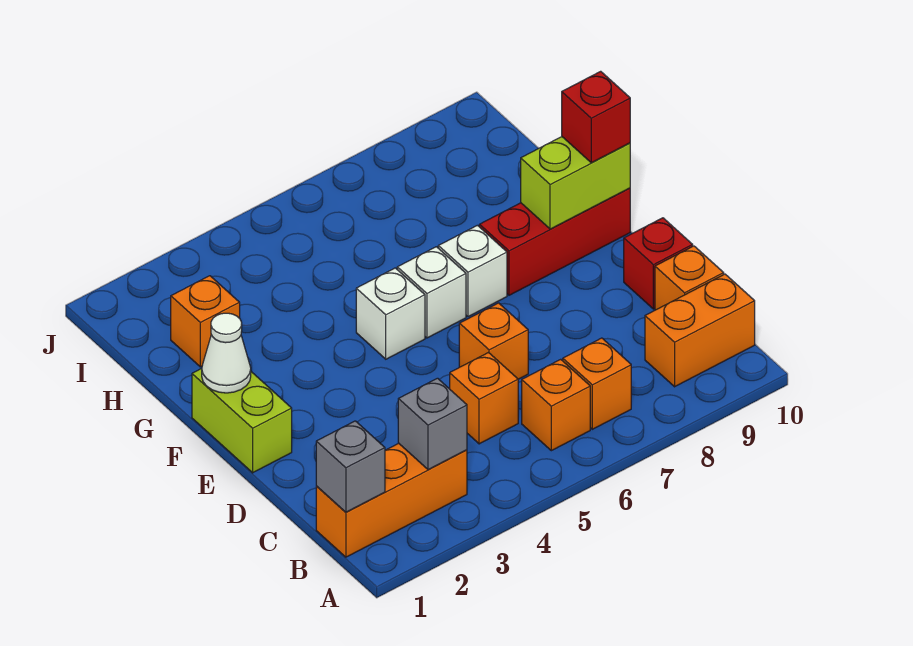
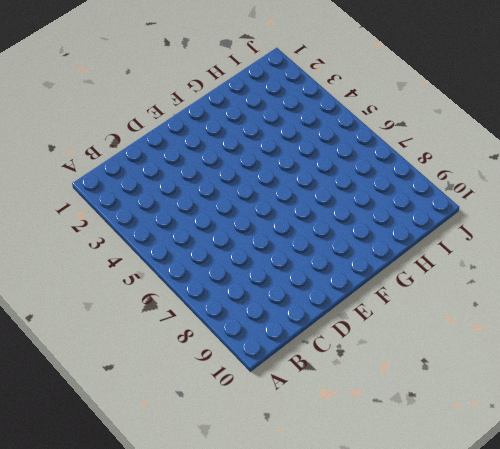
none -> orange brick B1:B3 level 1
none -> orange brick B6 level 1
none -> orange brick B7 level 1

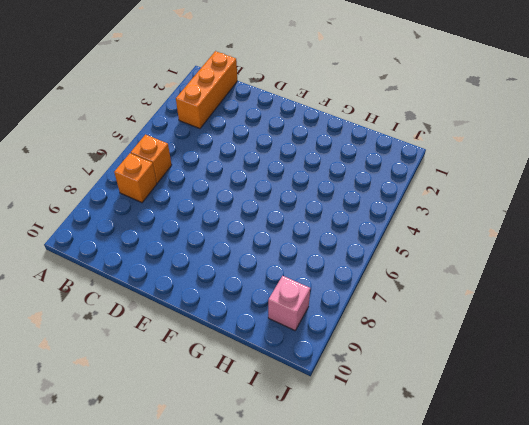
pink brick I9 level 1 -> none
none -> orange brick B9:B10 level 1
none -> orange brick C5 level 1
none -> orange brick C10 level 1

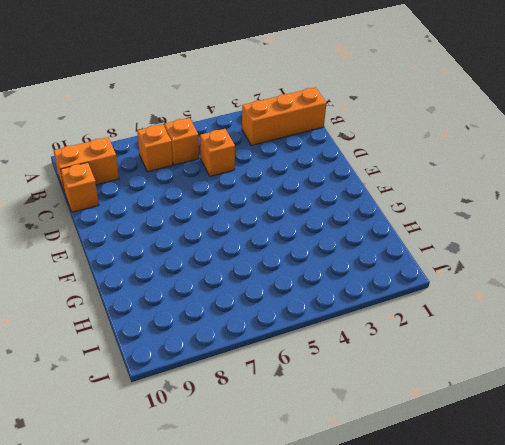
none -> orange brick D6 level 1
none -> red brick D10 level 1
none -> lime brick E1:F1 level 1

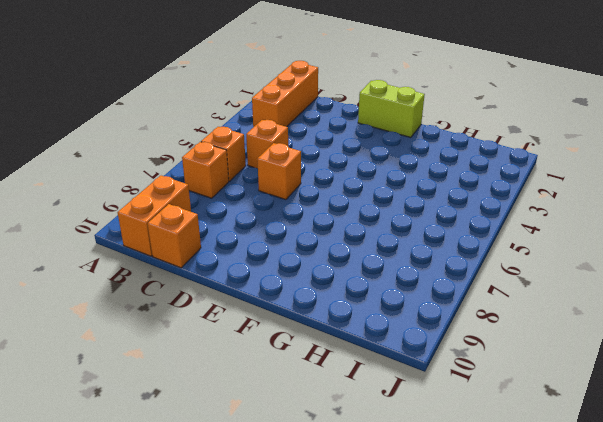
none -> red brick D10 level 1
none -> white brick F5 level 1
none -> white brick F6 level 1

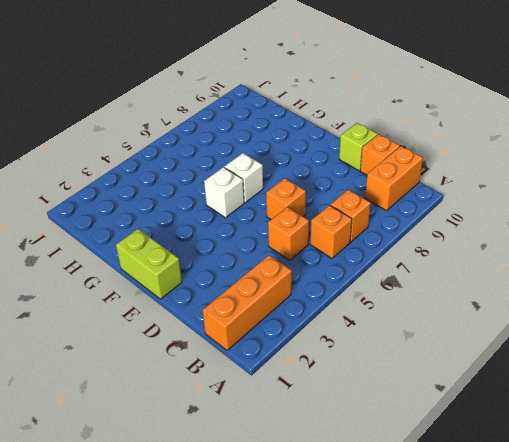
lime brick D10 level 1 -> red brick D10 level 1
none -> white brick F7 level 1
none -> red brick F8:F10 level 1
none -> orange brick H2 level 1

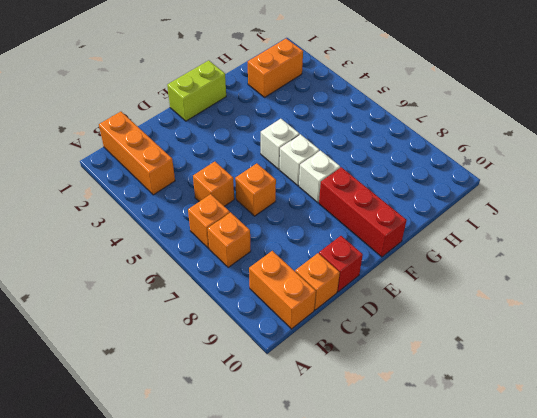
orange brick H2:I2 level 1 -> orange brick H2 level 1
none -> grey brick B1 level 2
none -> grey brick B3 level 2
none -> white cone F1 level 2

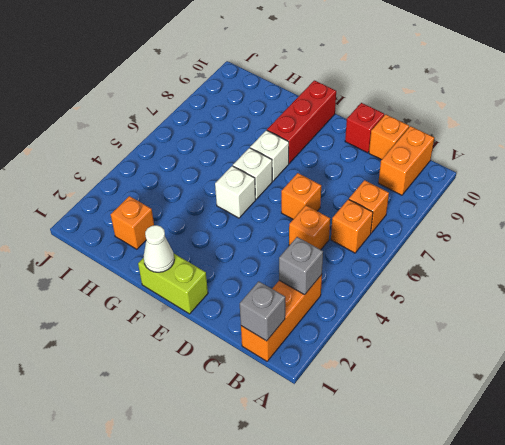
none -> lime brick F9:F10 level 2
none -> red brick F10 level 3

